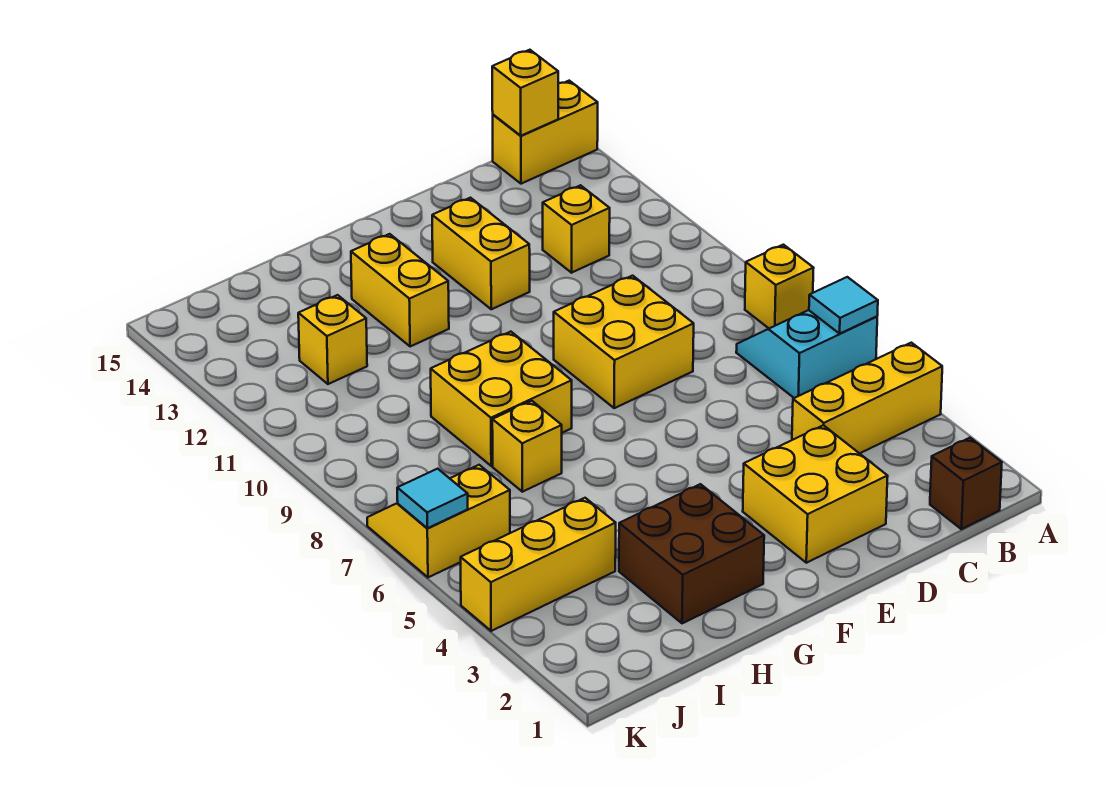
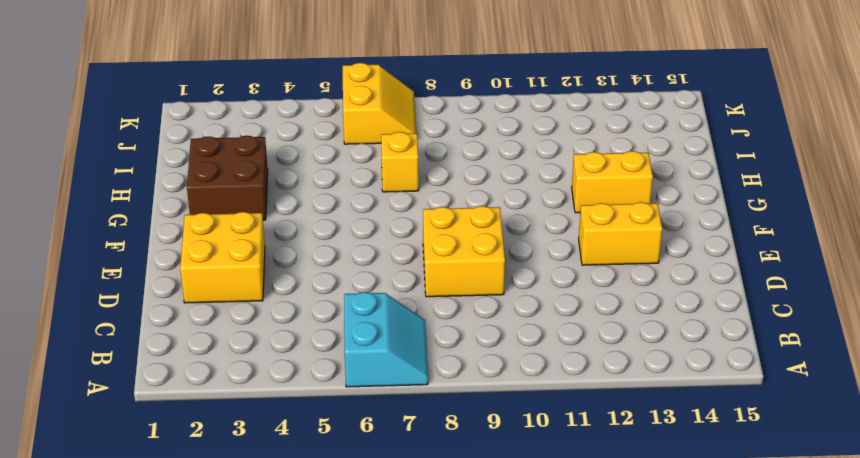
none -> yellow brick A4:C4 level 1
none -> yellow brick A8 level 1
none -> yellow brick A15:B15 level 1

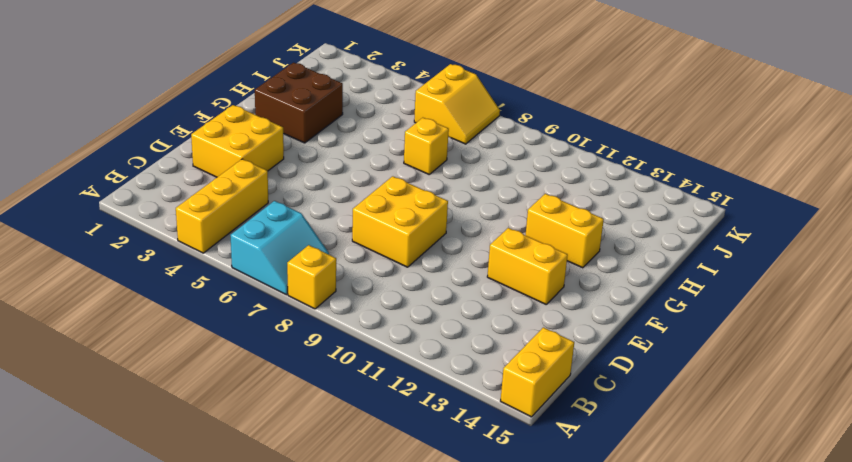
none -> brown brick B1 level 1
none -> yellow brick C12 level 1
none -> yellow brick G8:H9 level 1

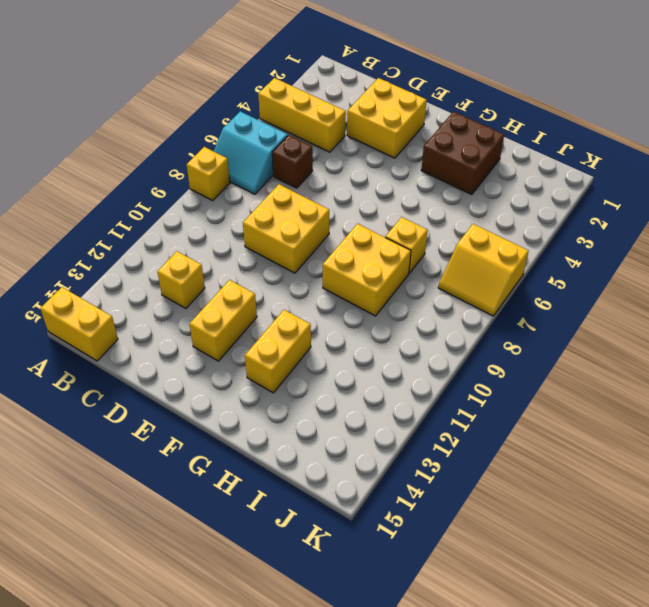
brown brick C6 level 1 -> brown brick B1 level 1
none -> yellow brick I4:K4 level 1
none -> yellow brick I12 level 1
none -> cyan tile A6 level 2

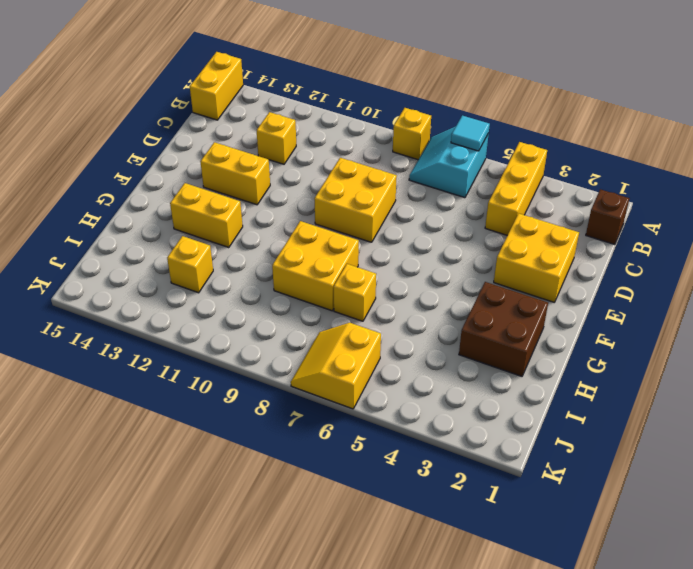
none -> yellow brick I4:K4 level 1
none -> yellow brick B15 level 2
none -> cyan tile K6 level 2

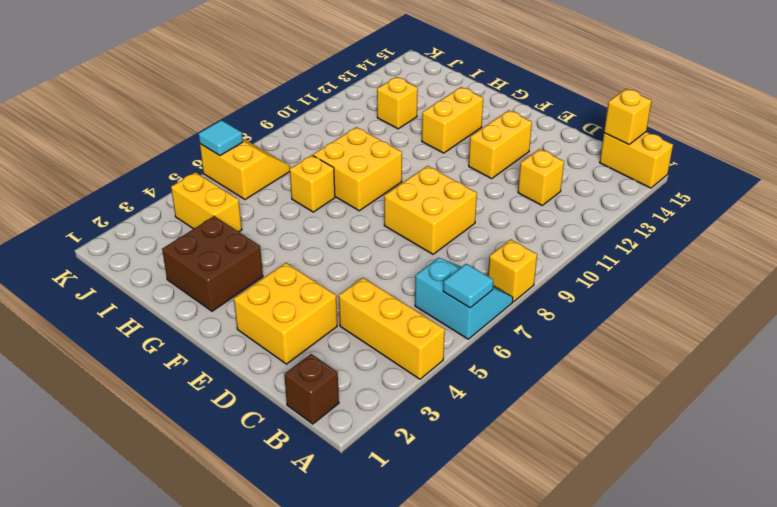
yellow brick I4:J4 level 1 -> yellow brick I4:K4 level 1

